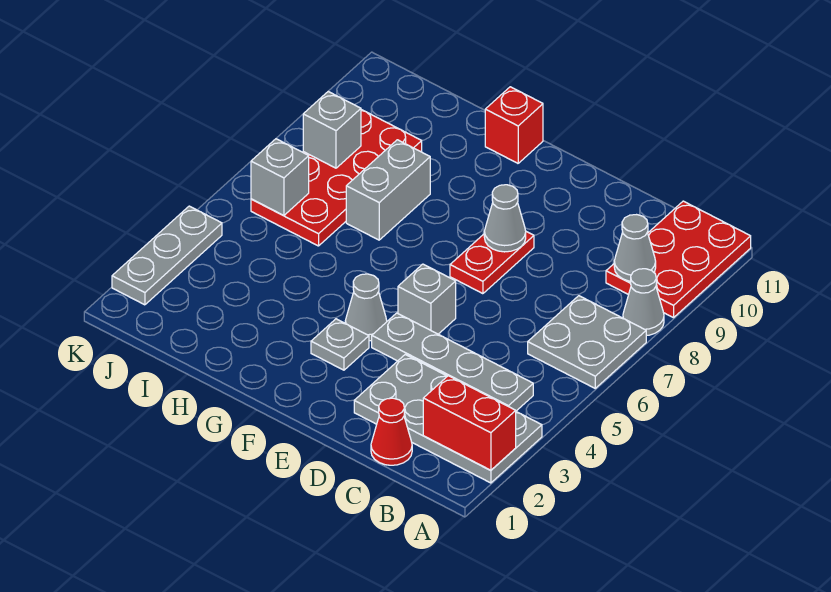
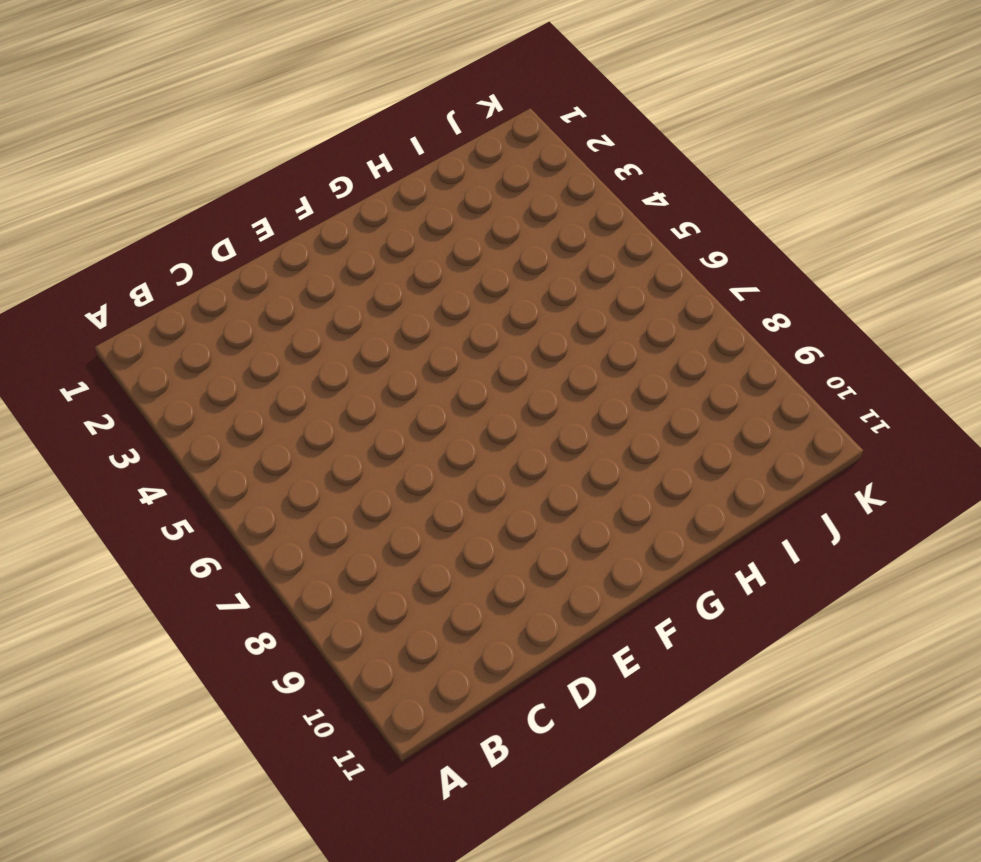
none -> grey plate A2:D3 level 1
none -> grey plate A6:B7 level 1
none -> grey cone A8 level 1

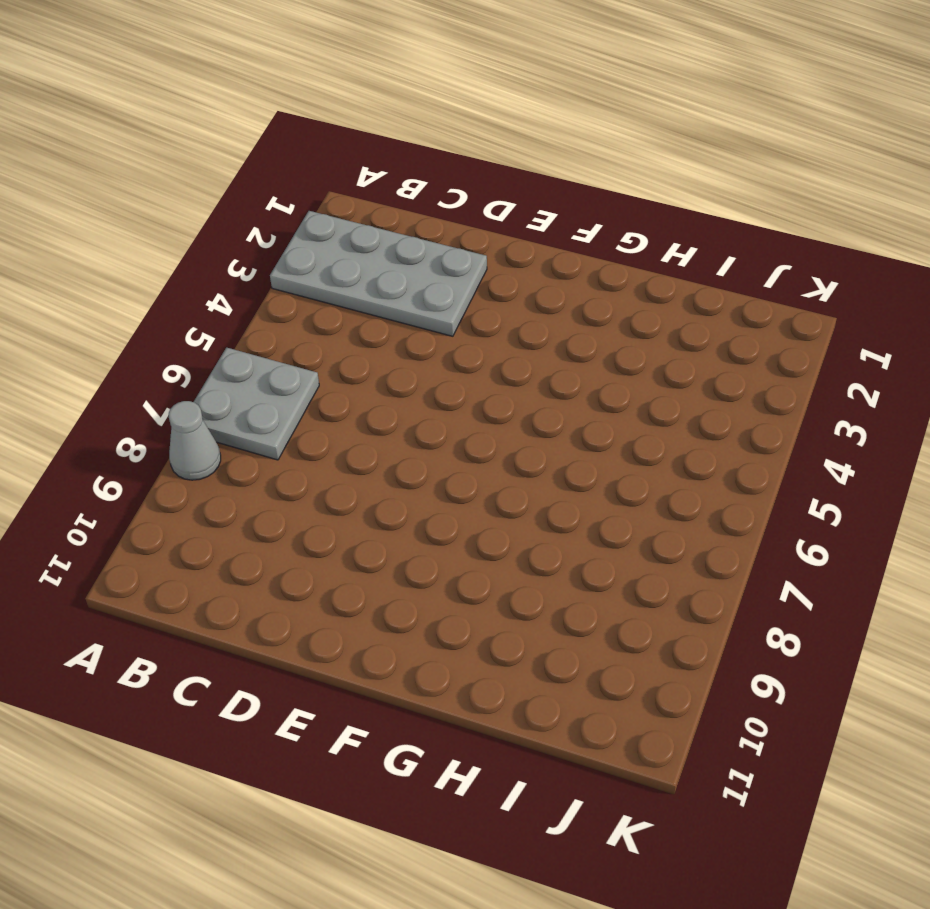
none -> red plate A9:B11 level 1
none -> grey plate B4:E4 level 1
none -> red cone C1 level 1

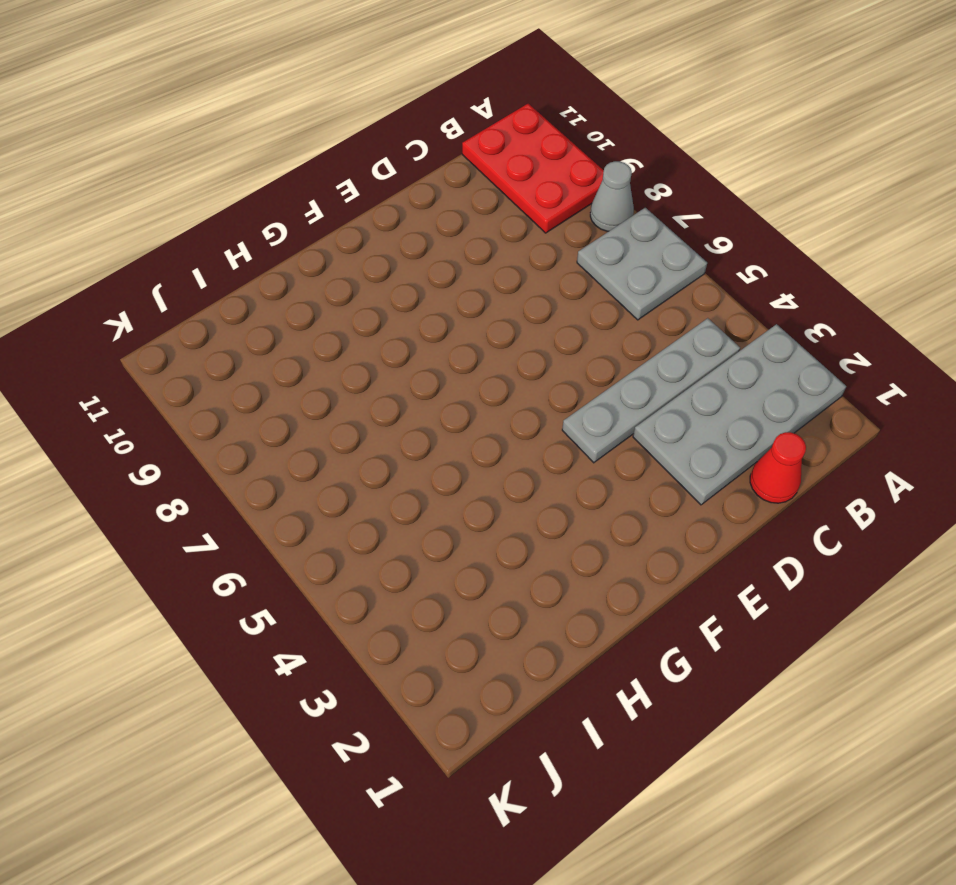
none -> grey brick E5 level 1
none -> red plate E7:E8 level 1
none -> grey plate F3 level 1

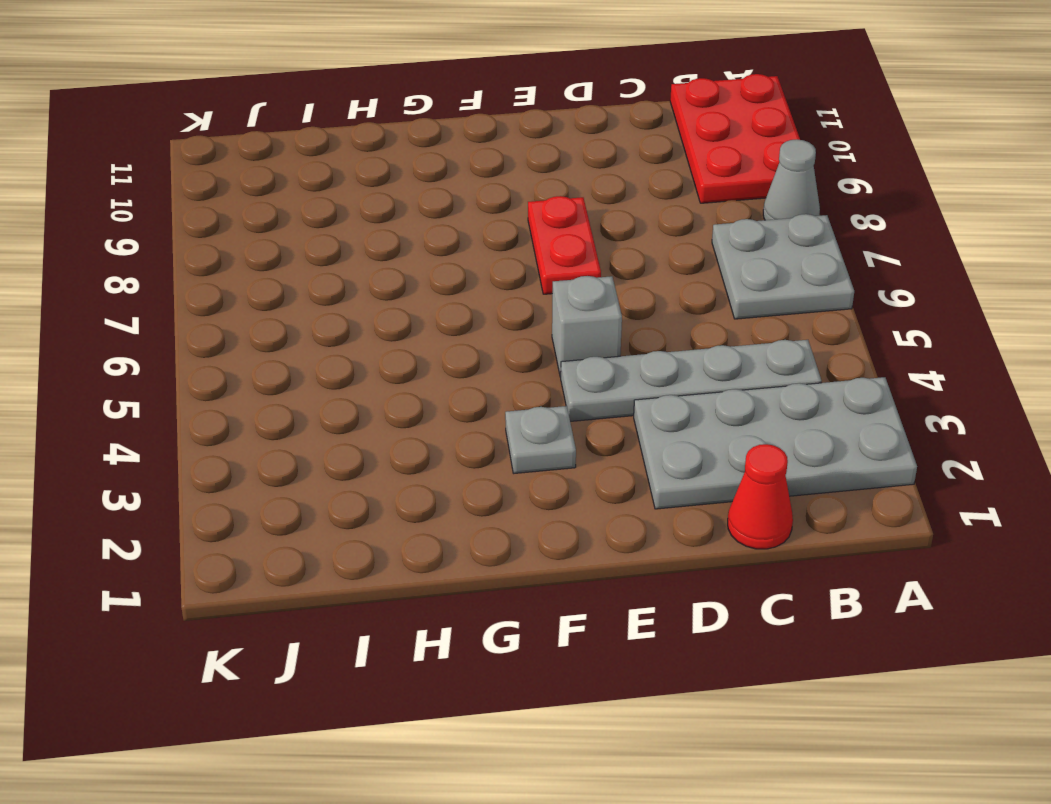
none -> grey cone F4 level 1
none -> red brick G11 level 1
none -> grey brick H7:H8 level 1

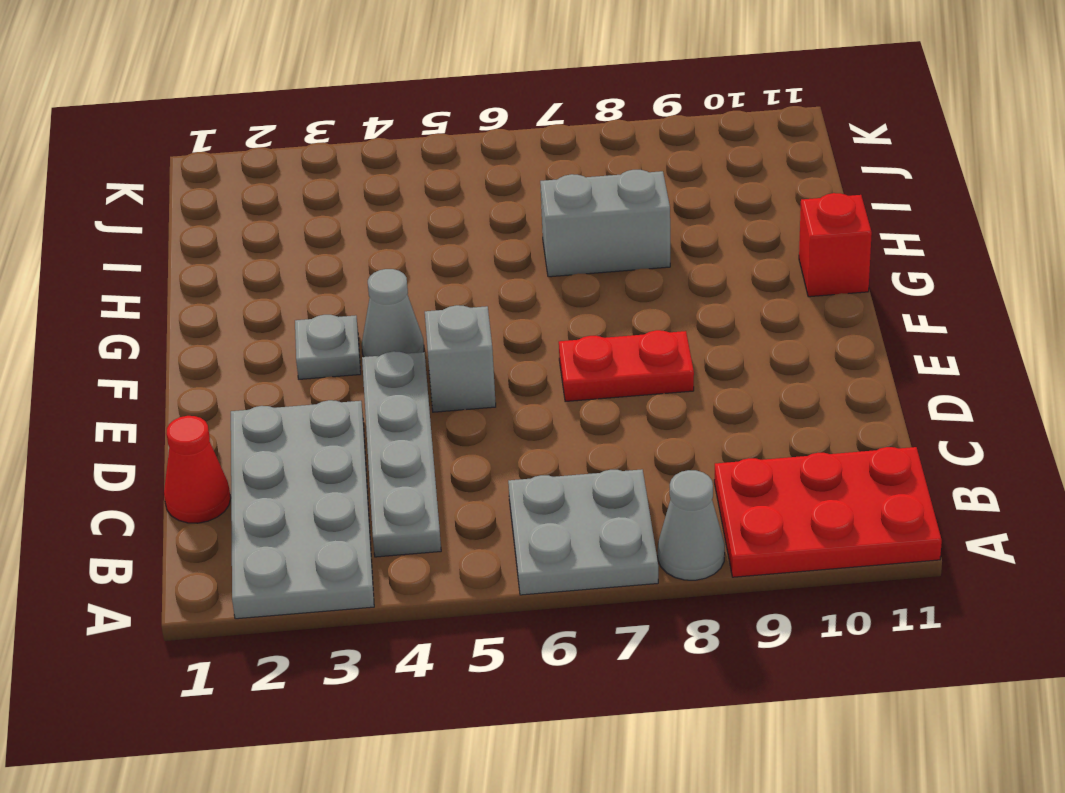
none -> red plate I6:J9 level 1
none -> grey plate K2:K4 level 1
none -> red brick A2:B2 level 2

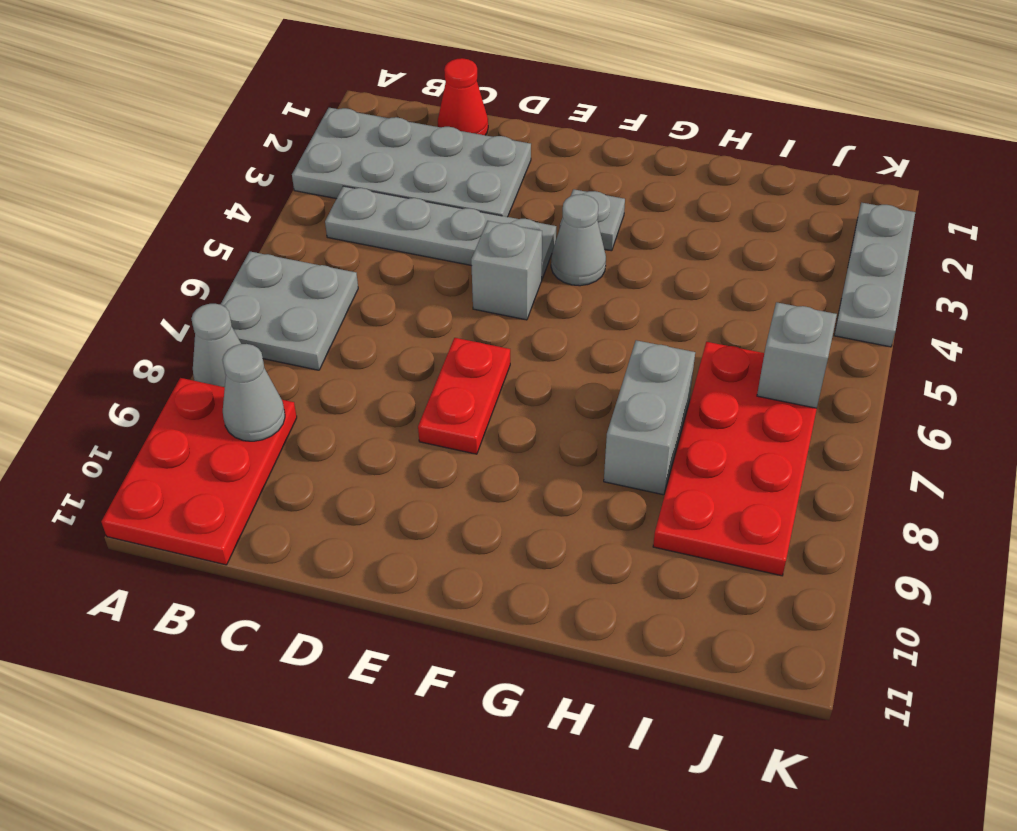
none -> red brick G11 level 1
none -> red brick A2:B2 level 2
none -> grey cone E8 level 2

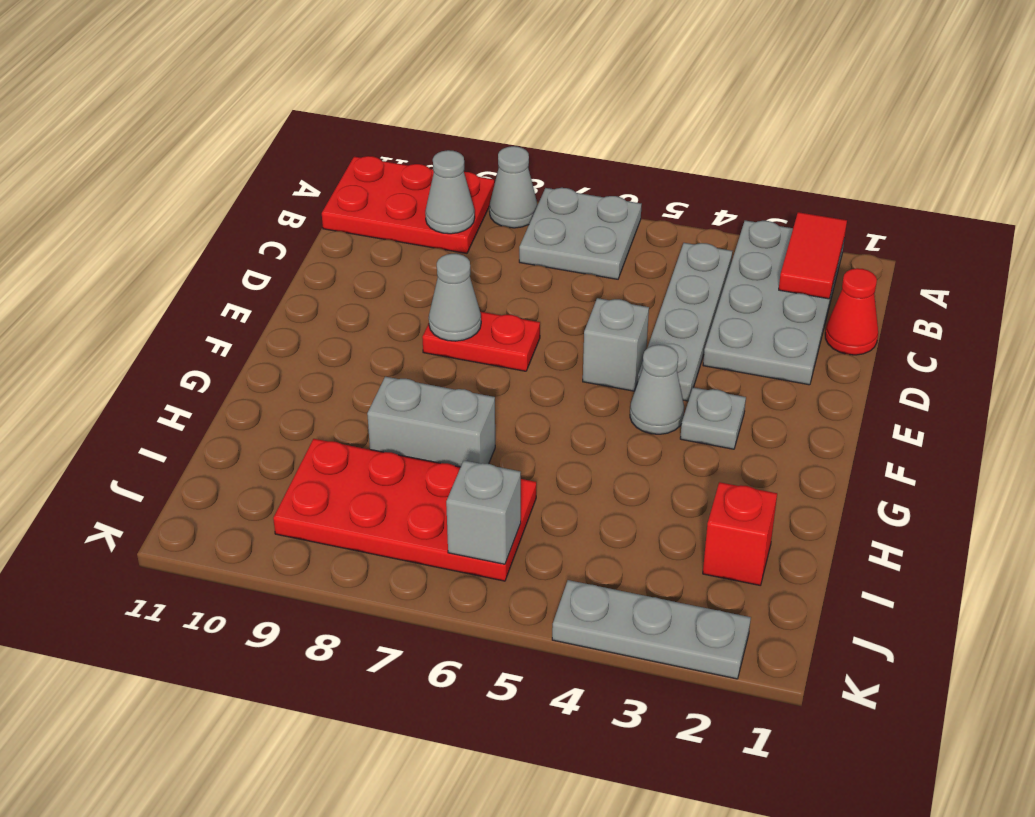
red tile A2:B2 level 2 -> red brick A2:B2 level 2
red brick I2 level 1 -> red brick G11 level 1
none -> grey brick J8 level 2

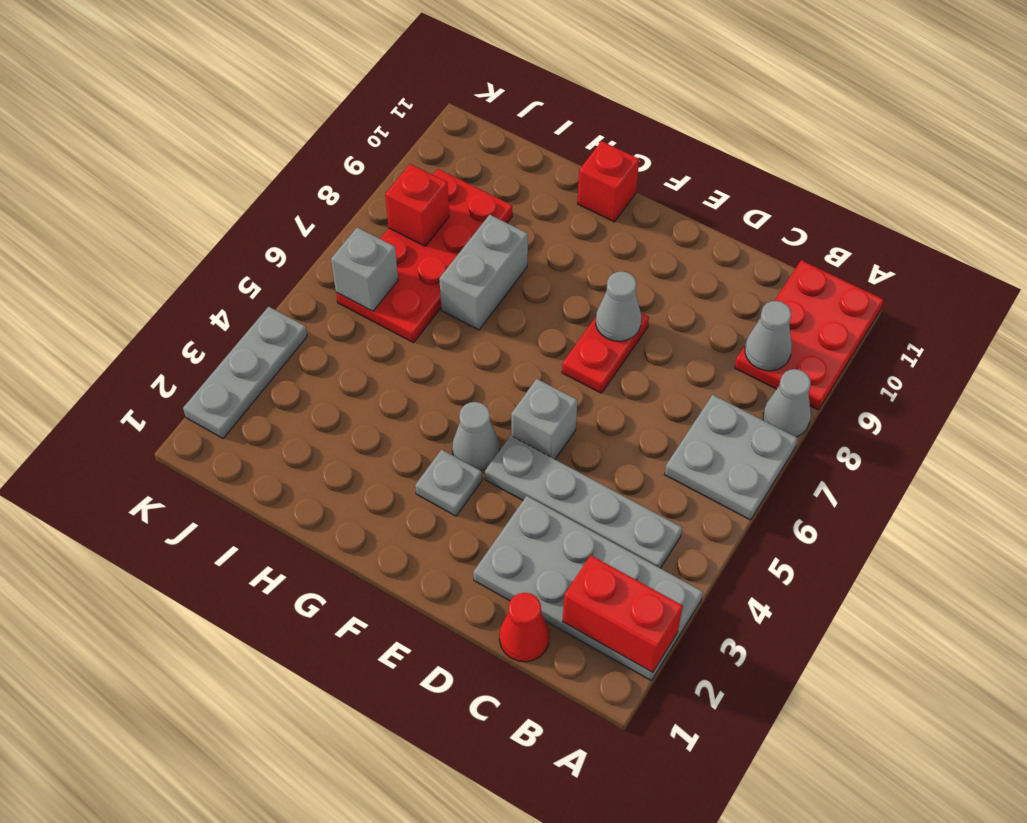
red brick J8 level 2 -> grey brick J8 level 2

